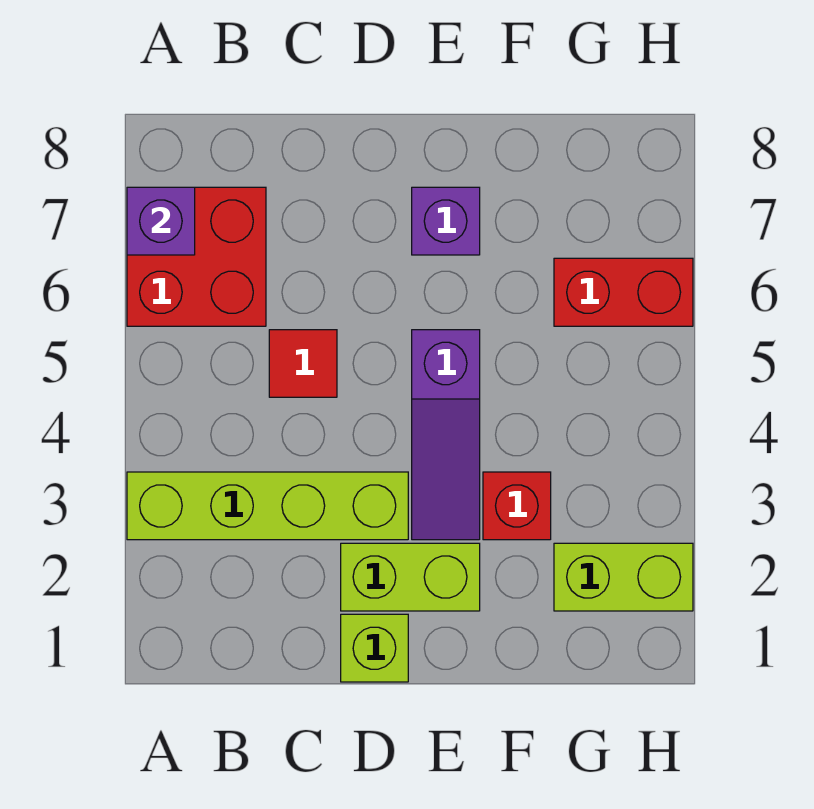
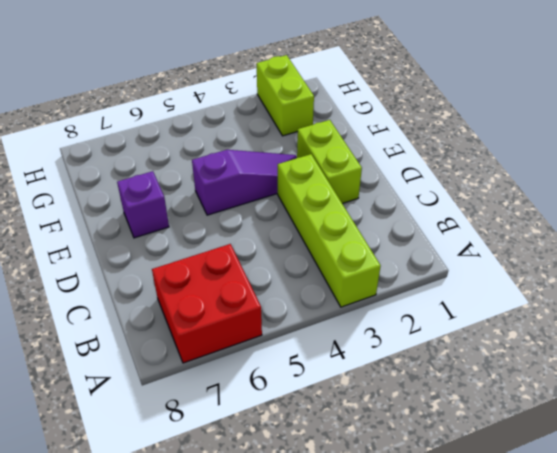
none -> red tile C5 level 1
none -> lime brick D1 level 1

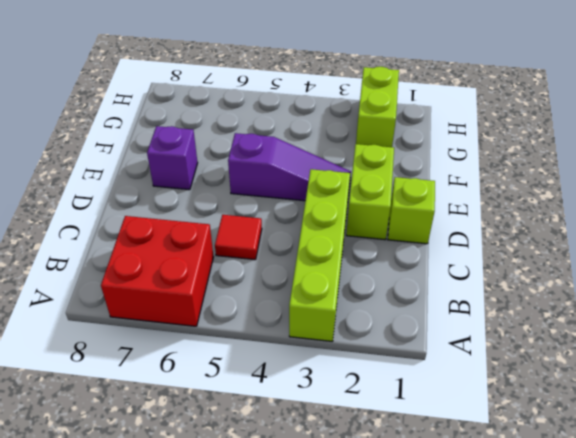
none -> red brick F3 level 1
none -> red brick G6:H6 level 1

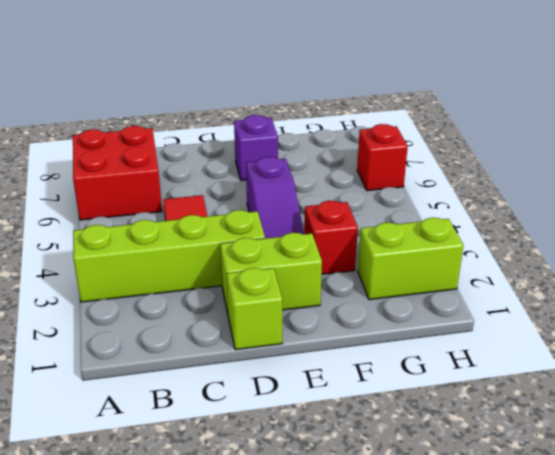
red brick H6 level 1 -> red brick G6:H6 level 1
none -> purple brick A7 level 2

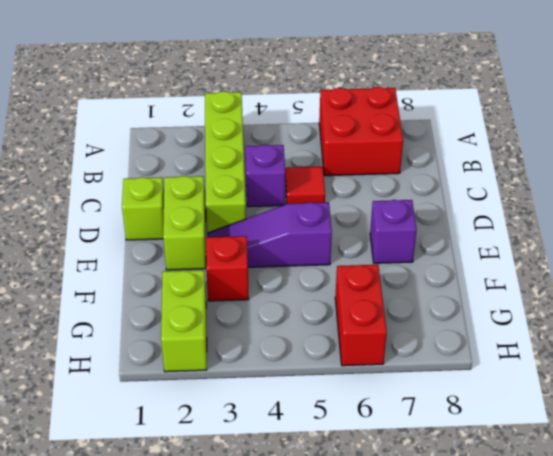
purple brick C4 level 1 -> purple brick A7 level 2

